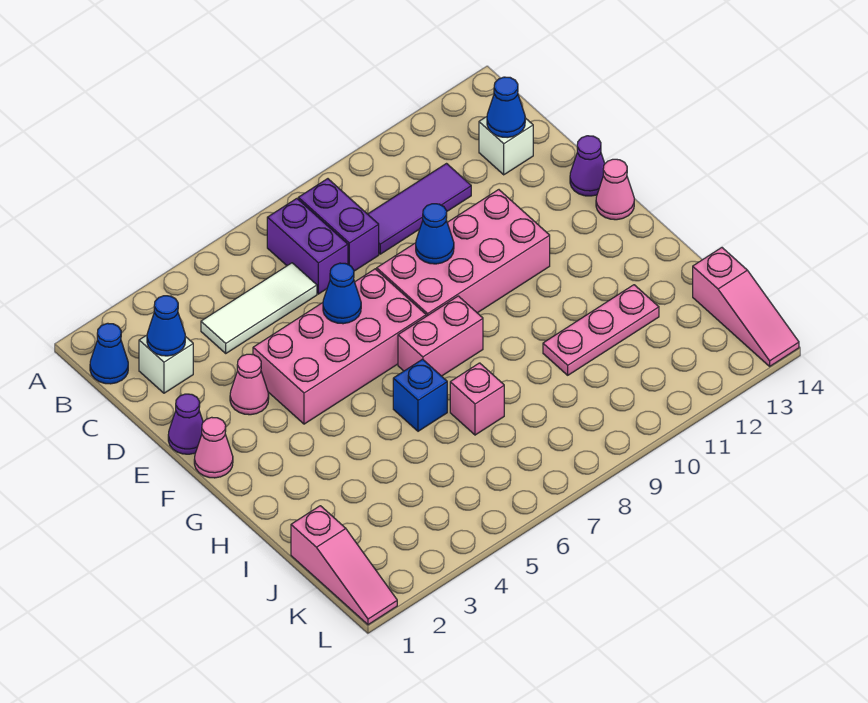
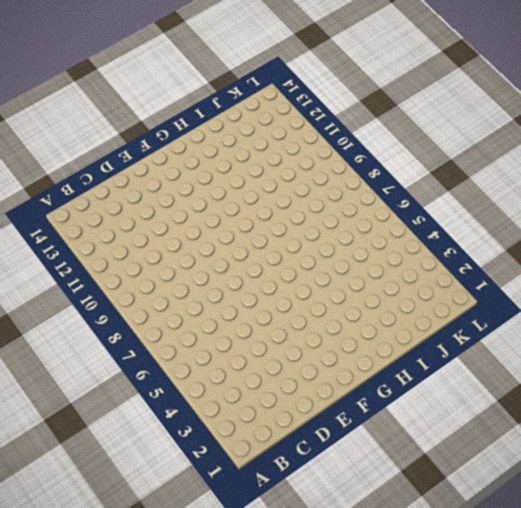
none -> blue cone B1 level 1
none -> purple brick B7:C7 level 1
none -> purple brick B8:C8 level 1

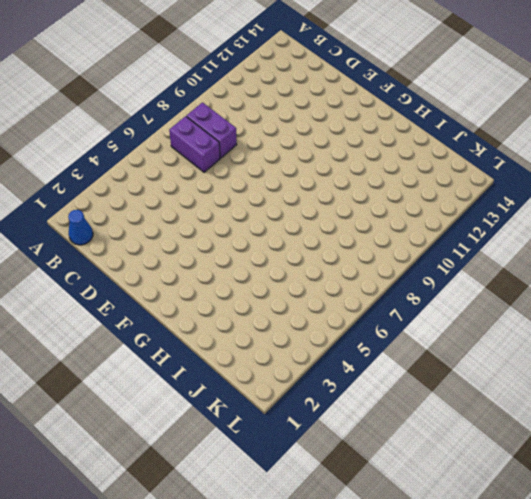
none -> white brick C2 level 1
none -> white tile C4:C6 level 1
none -> purple tile C9:C11 level 1

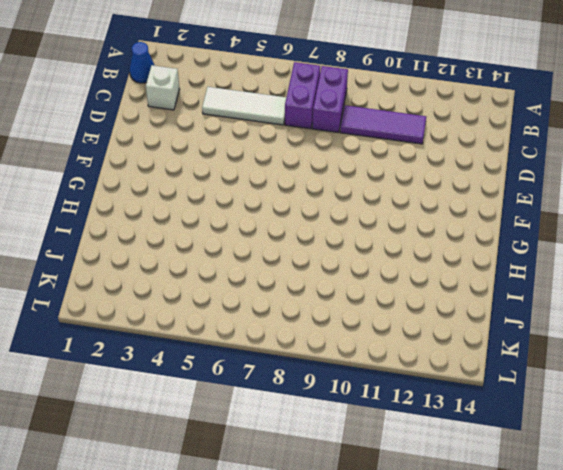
none -> white brick C13 level 1
none -> purple cone E1 level 1
none -> pink cone E3 level 1

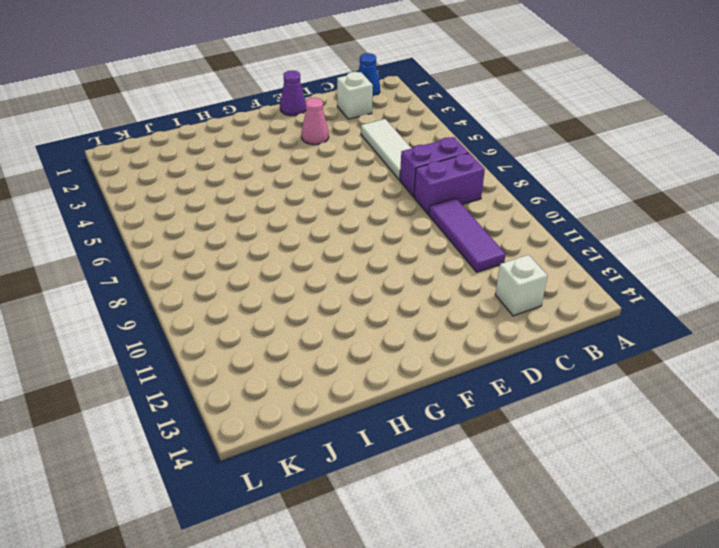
none -> pink brick E4:F7 level 1
none -> pink brick E8:F11 level 1
none -> purple cone E14 level 1

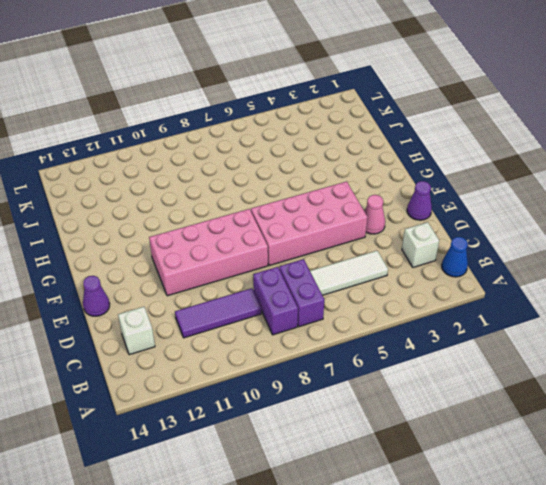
none -> pink cone F1 level 1
none -> pink cone F14 level 1
none -> pink brick G7:G8 level 1

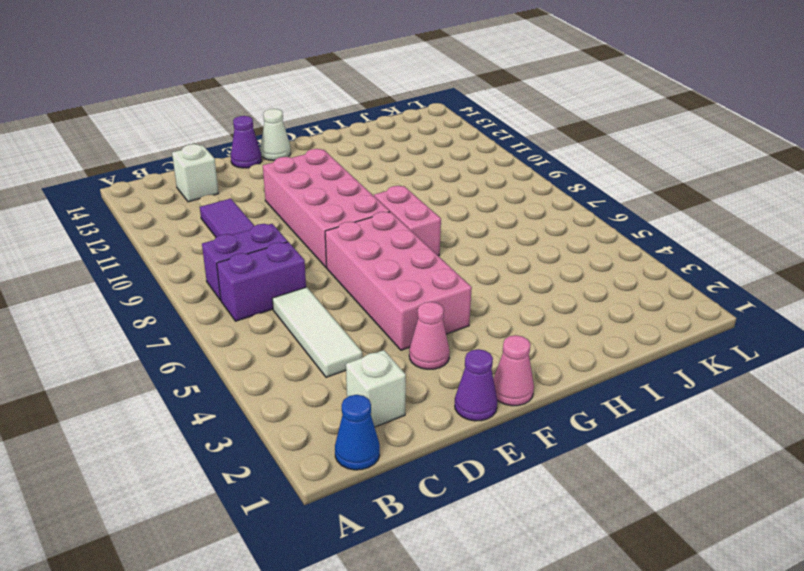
white cone F14 level 1 -> pink cone F14 level 1
none -> blue brick H6 level 1
none -> pink brick I7 level 1
none -> pink plate I10:I12 level 1

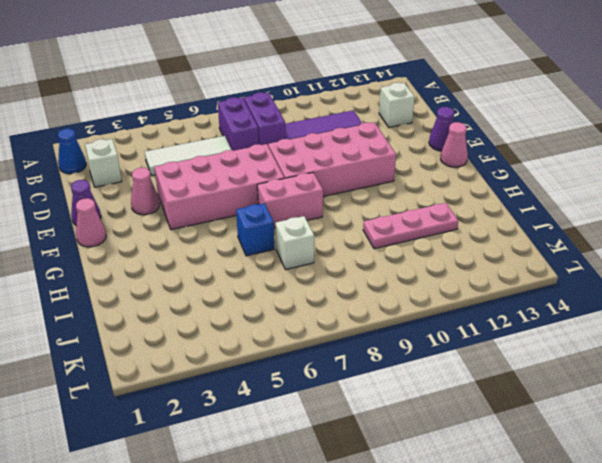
white brick I7 level 1 -> pink brick I7 level 1
none -> pink slope J1:L1 level 1 top J
none -> pink slope J14:L14 level 1 top J
none -> blue cone C2 level 2

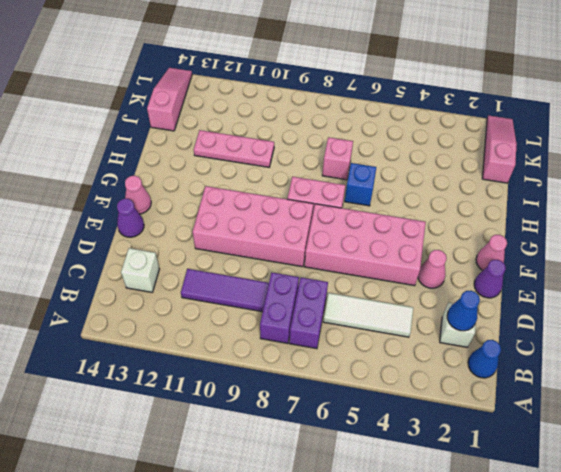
none -> blue cone C13 level 2
none -> blue cone E6 level 2
none -> blue cone E9 level 2

